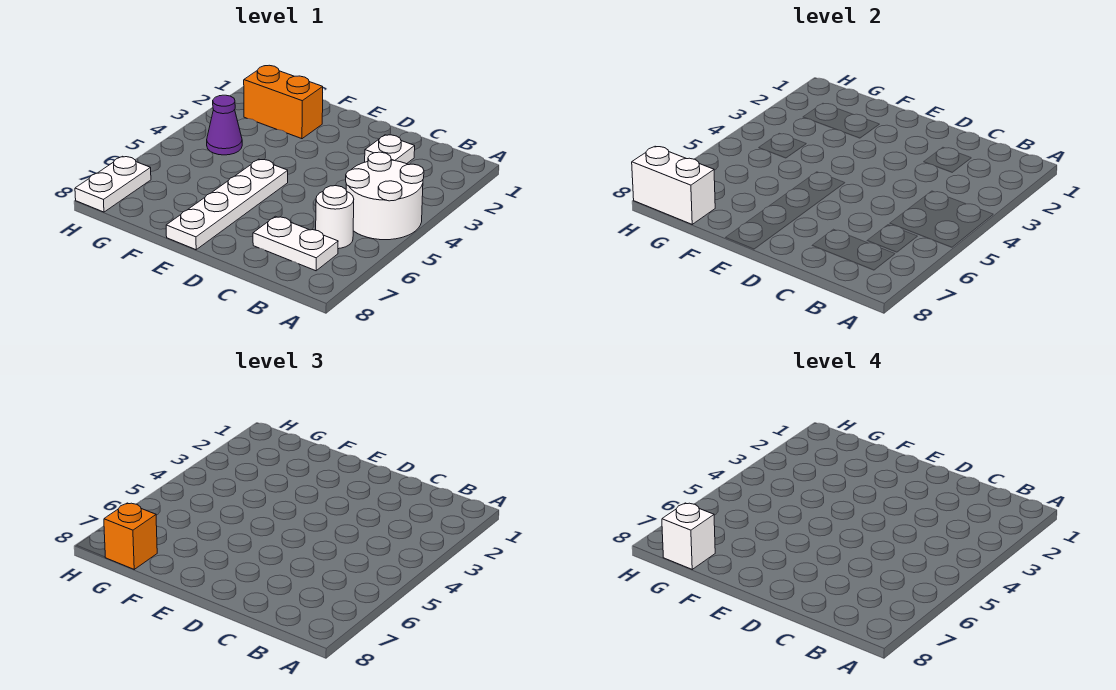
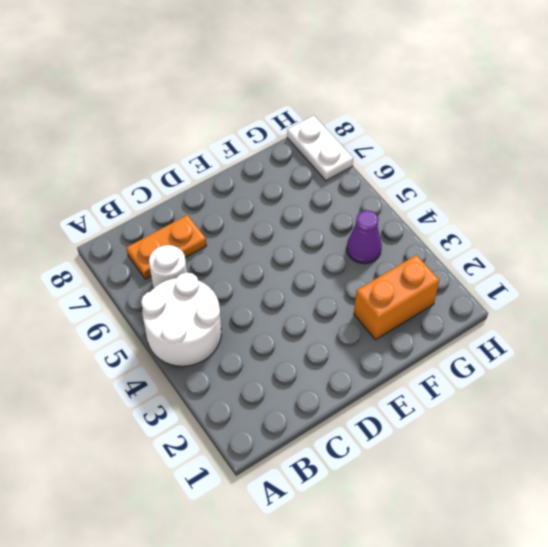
orange plate B7:C7 level 1 -> white plate B7:C7 level 1
none -> white plate C2 level 1
none -> white plate E5:E8 level 1

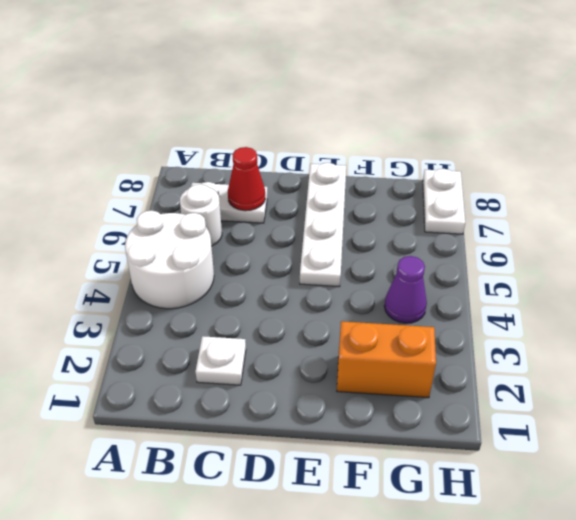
red cone C7 level 2 -> none
none -> white brick G8:H8 level 2
none -> orange brick G8 level 3

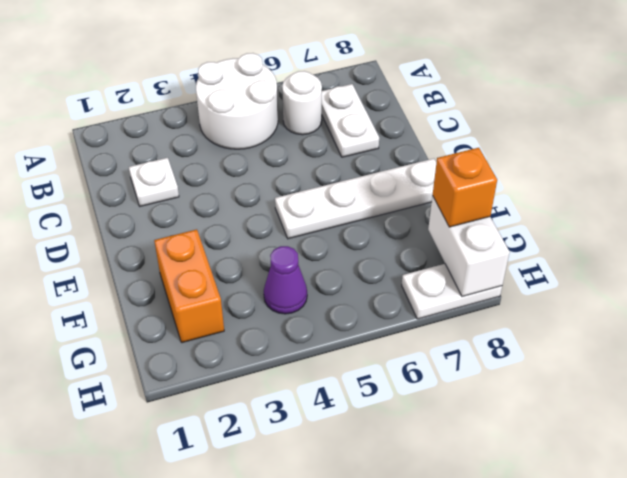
none -> white brick G8 level 4

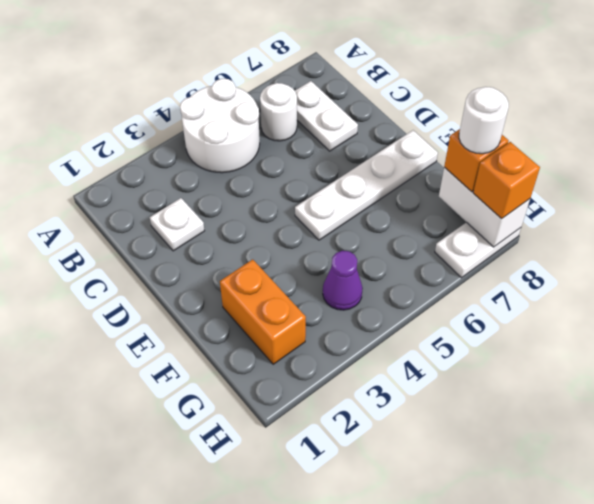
white round brick G8 level 4 -> white brick G8 level 4
orange brick H8 level 3 -> none

